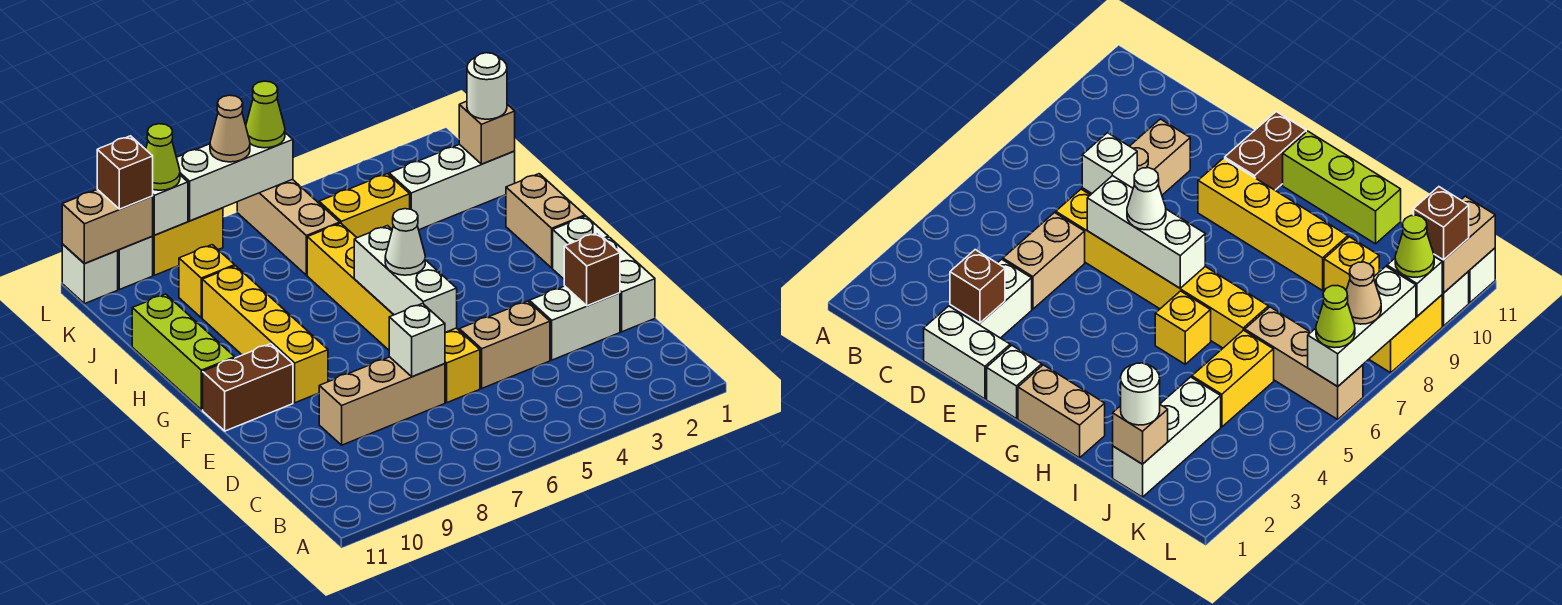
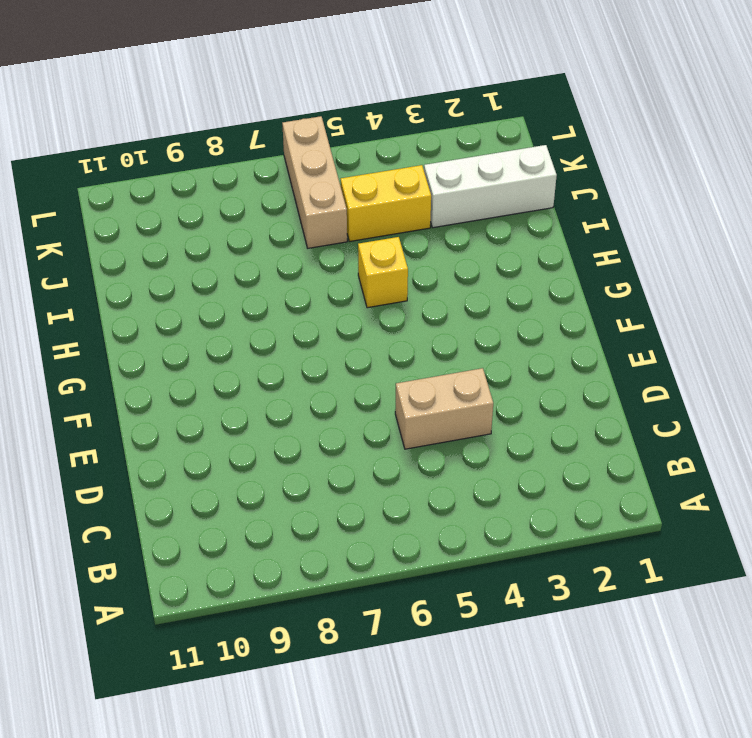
none -> white brick D1:E1 level 1
none -> white brick D2:D3 level 1
none -> yellow brick D6:I6 level 1
none -> tan brick D7:D9 level 1

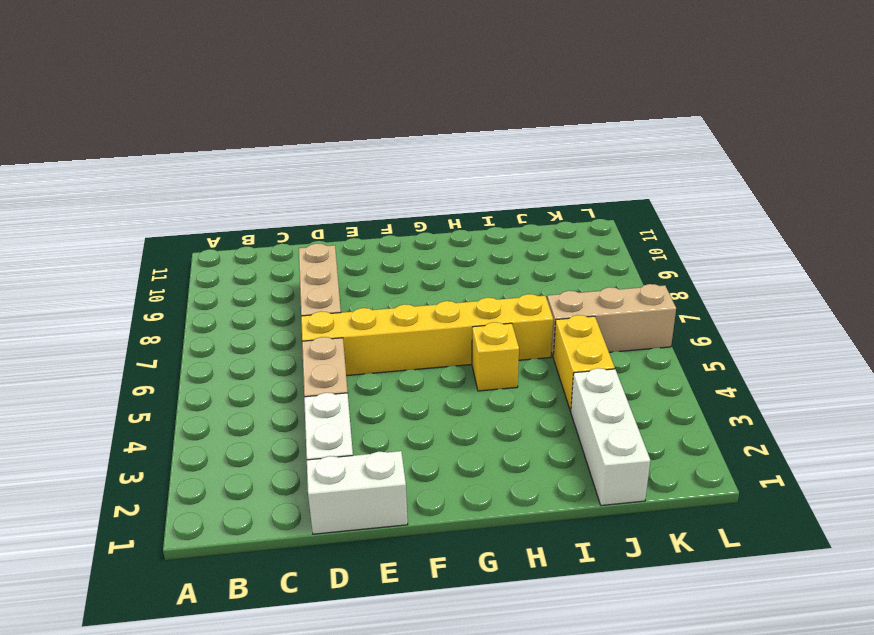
none -> white brick F1 level 1
none -> yellow brick F9:I9 level 1
none -> brown brick F10:F11 level 1
none -> tan brick G1:H1 level 1

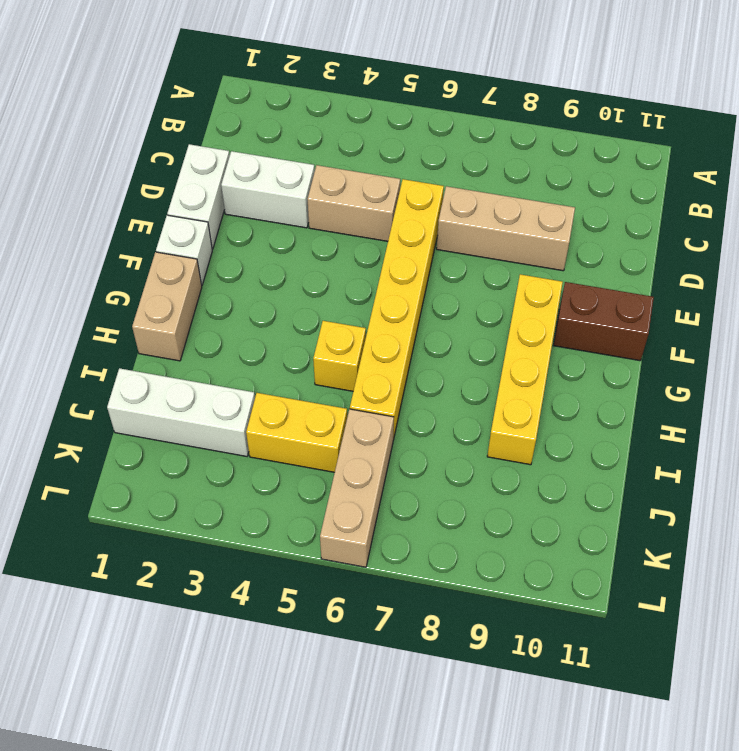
none -> lime brick G11:I11 level 1
none -> yellow brick J9 level 1
none -> yellow brick L8:L9 level 1
none -> white brick L10 level 1

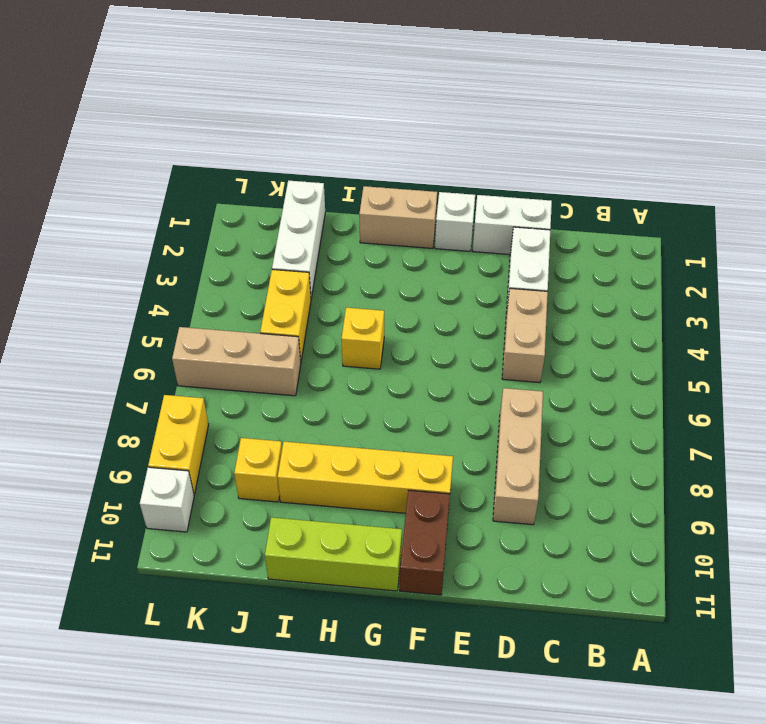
none -> yellow brick D6:I6 level 1
none -> white brick L11 level 1
none -> brown brick D2 level 2
none -> white brick D7 level 2

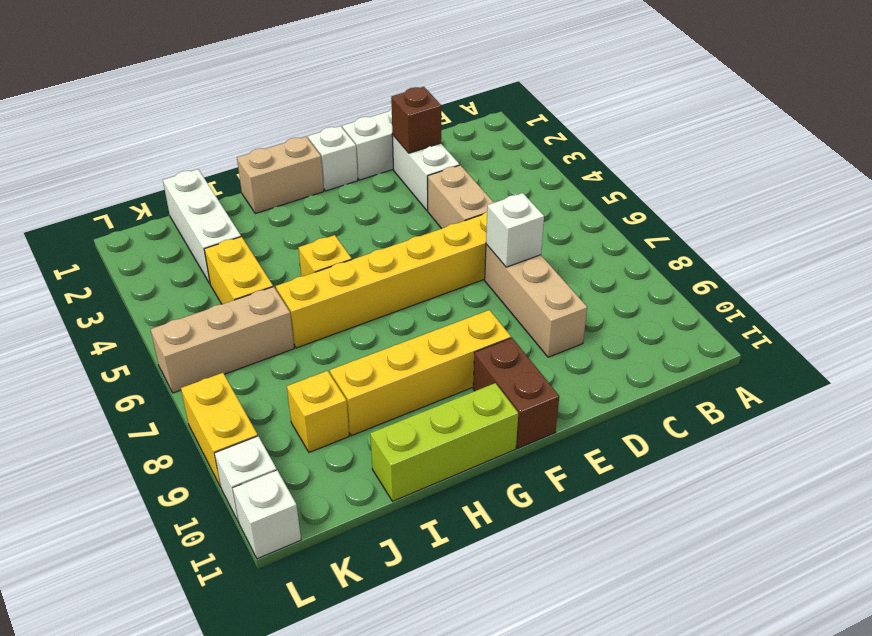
none -> white brick E6:G6 level 2
none -> tan brick J1 level 2
none -> white brick L6:L8 level 2
none -> white brick L9 level 2

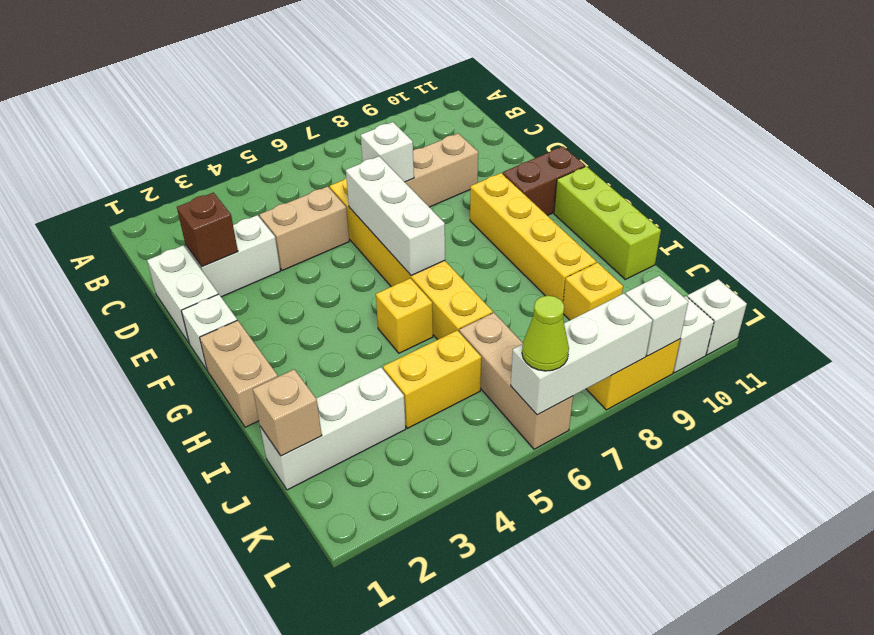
none -> tan brick L10:L11 level 2
none -> white cone F6 level 3
none -> white round brick J1 level 3
none -> tan cone L7 level 3

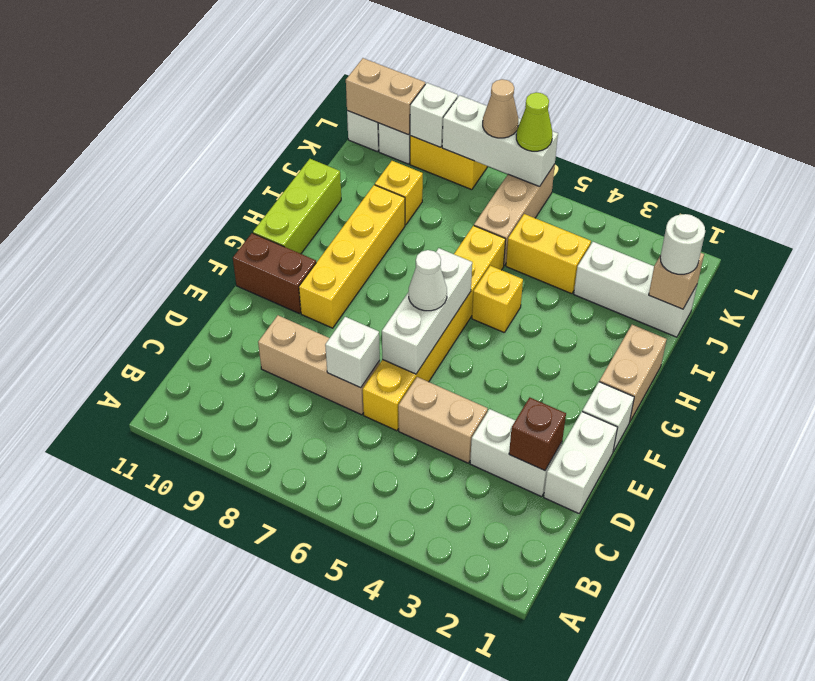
none -> lime cone L9 level 3
none -> brown brick L10 level 3

